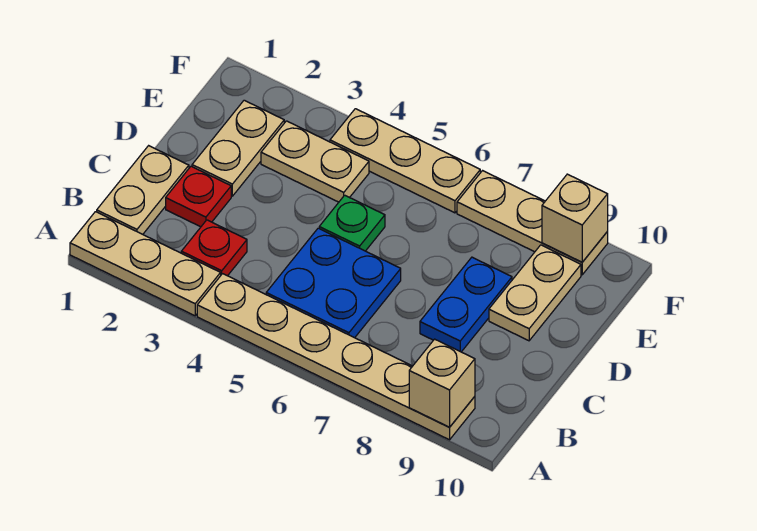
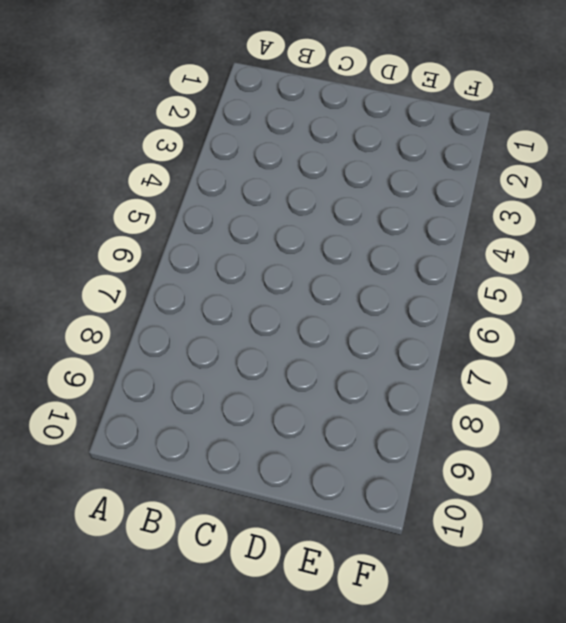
none -> tan plate A1:A3 level 1
none -> tan plate A4:A9 level 1
none -> tan plate B1:C1 level 1

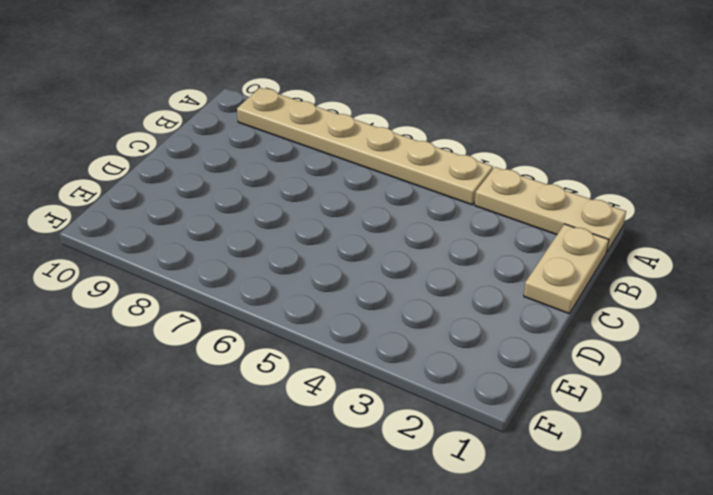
none -> red plate B3 level 1
none -> blue plate B5:C6 level 1
none -> red plate C2 level 1

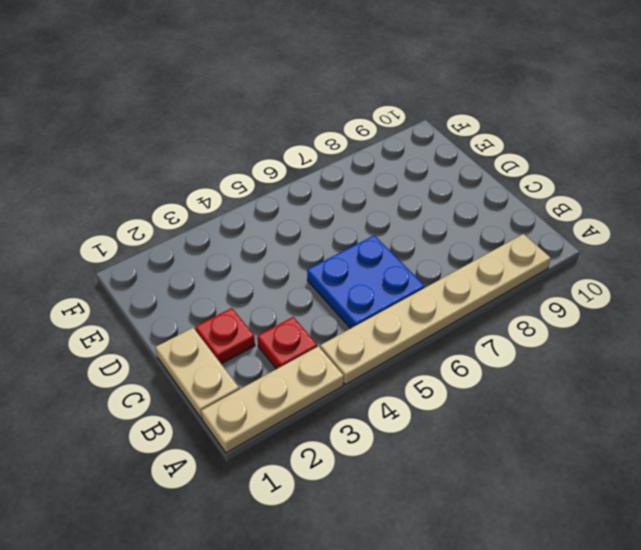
none -> blue plate C8:D8 level 1
none -> tan plate D2:E2 level 1
none -> green plate D5 level 1

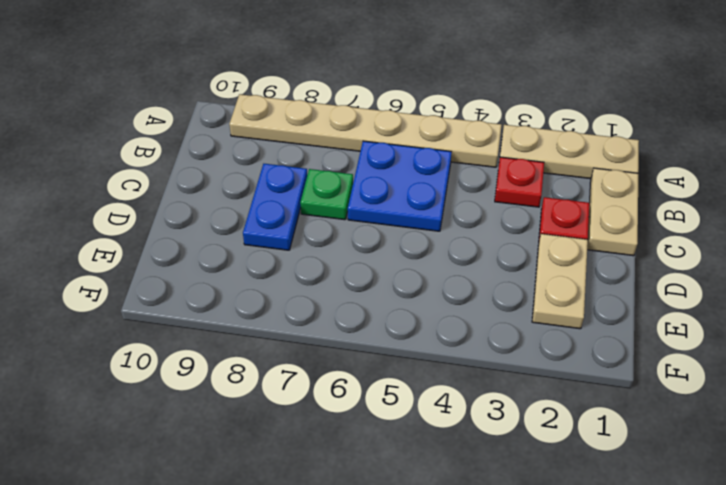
green plate C7 level 1 -> green plate D5 level 1
none -> tan plate D9:E9 level 1
none -> tan plate E3:E4 level 1
none -> tan plate F4:F6 level 1

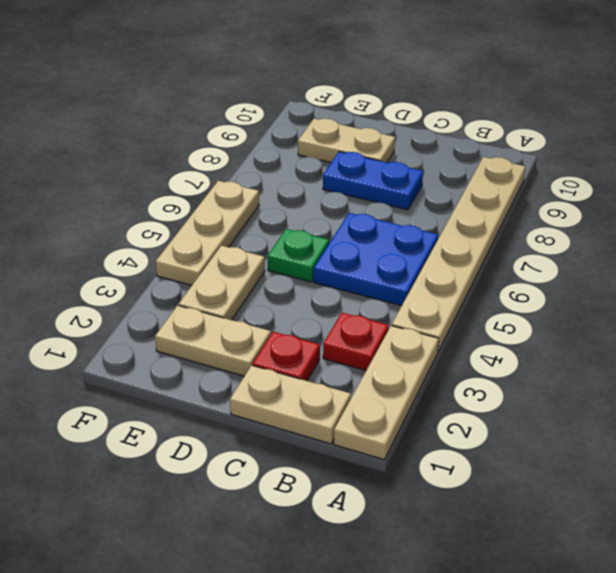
none -> tan plate F7:F9 level 1
none -> tan brick A9 level 2
none -> tan brick F9 level 2

